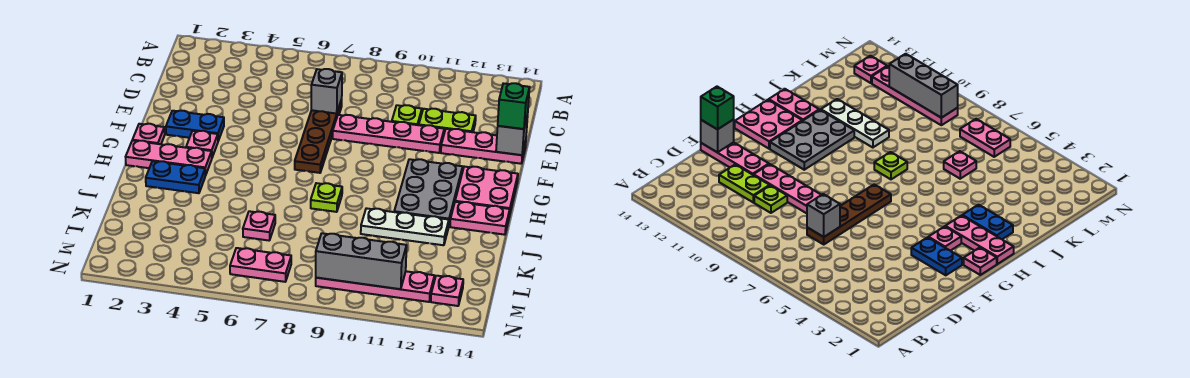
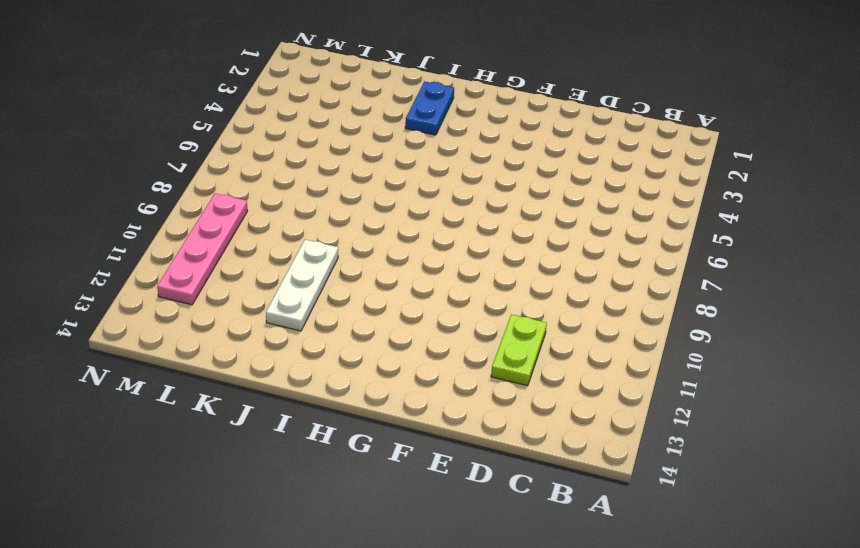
none -> brown plate D7:G7 level 1
none -> lime plate D10 level 1
none -> pink plate E8:E11 level 1

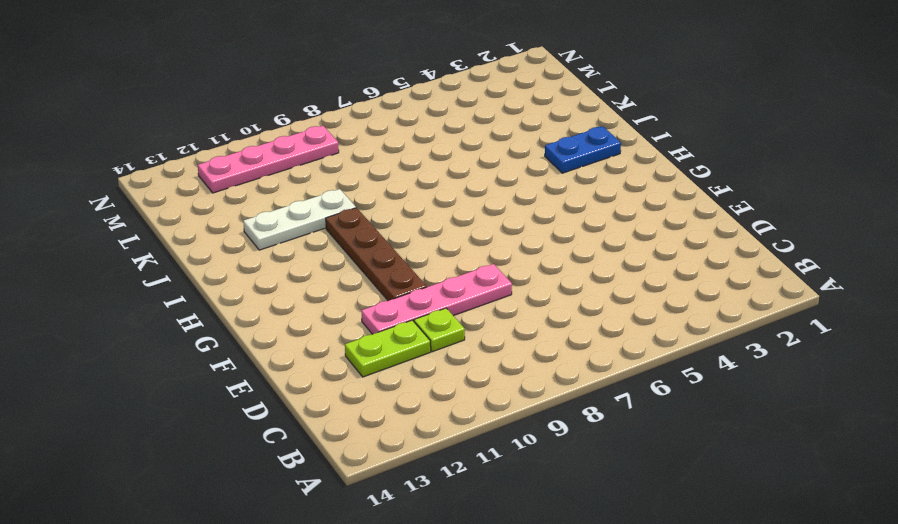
brown plate F10:I10 level 1 -> brown plate D7:G7 level 1
none -> pink plate E12:E14 level 1
none -> blue plate F2:F3 level 1
none -> pink plate G1 level 1

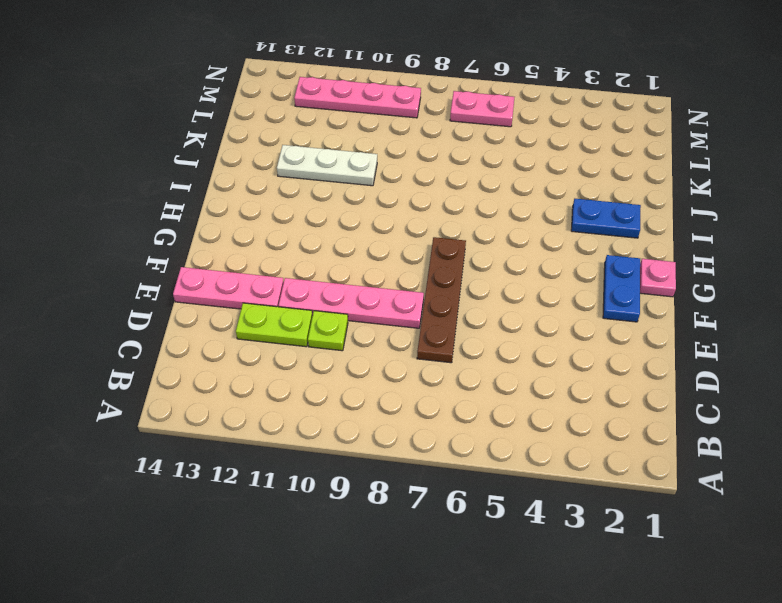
blue plate F2:G2 level 1 -> blue plate F2:F3 level 1
none -> pink plate G3 level 1
none -> grey plate G11:I12 level 1
none -> pink plate G13:H14 level 1

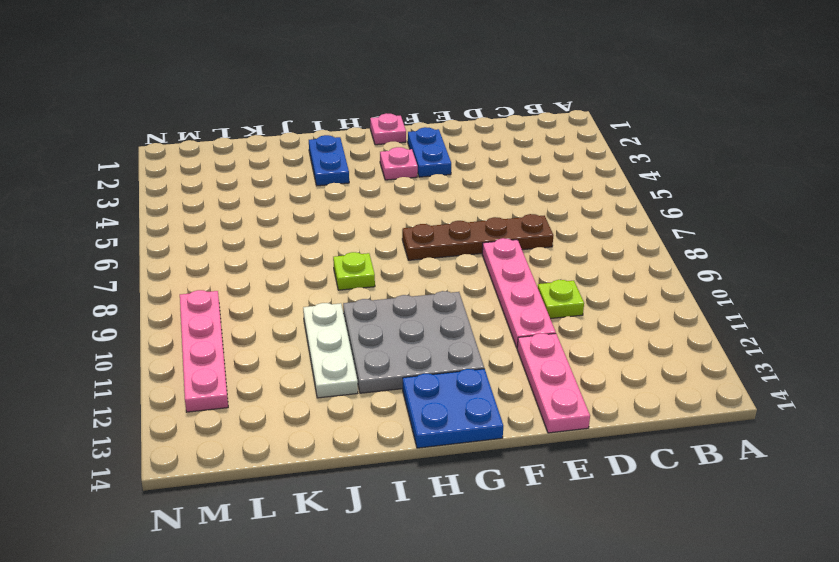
grey plate G10:I12 level 1 -> grey plate G11:I12 level 1
blue plate G13:H14 level 1 -> pink plate G13:H14 level 1
none -> lime plate D11:D12 level 1
none -> pink plate H1:H3 level 1
none -> pink plate I13:I14 level 1

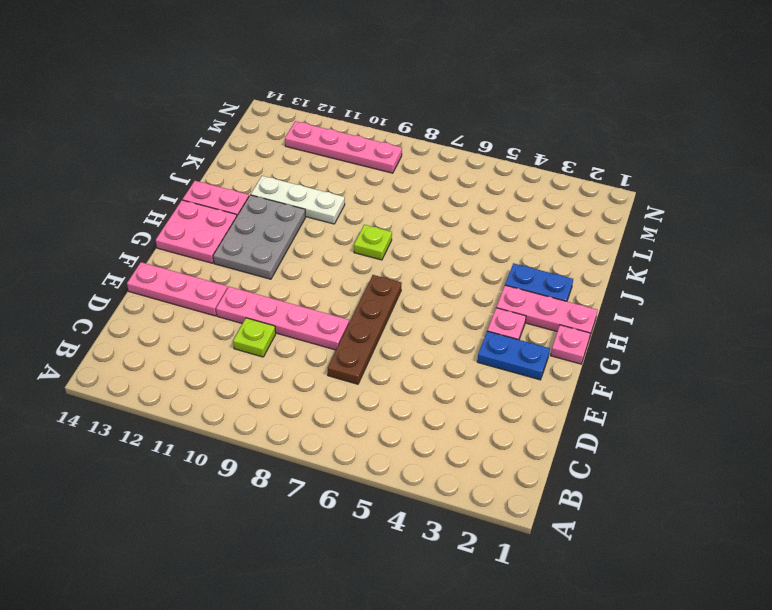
none -> lime plate D11:D12 level 1
none -> pink plate K6 level 1
none -> pink plate M6:M7 level 1

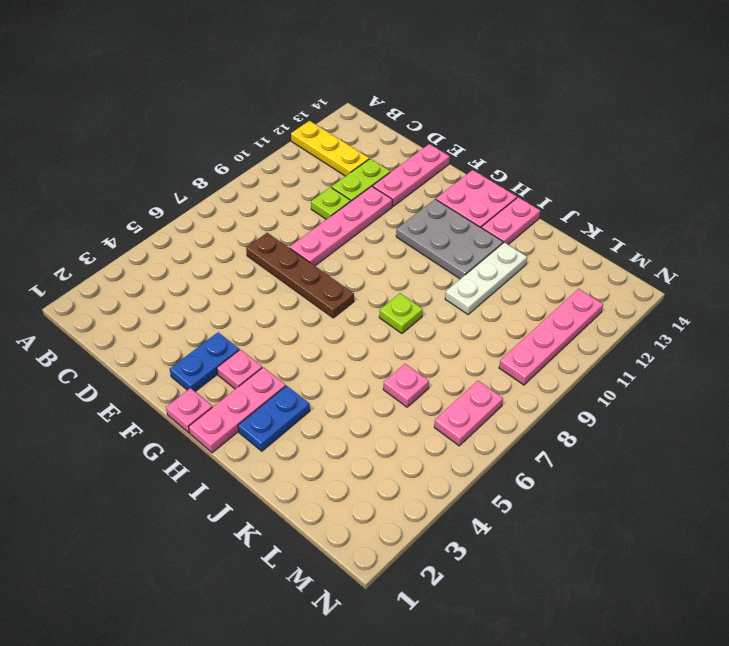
yellow plate A12:C12 level 1 -> none
none -> pink plate M13 level 1
none -> grey brick D7 level 2
none -> grey brick E14 level 2

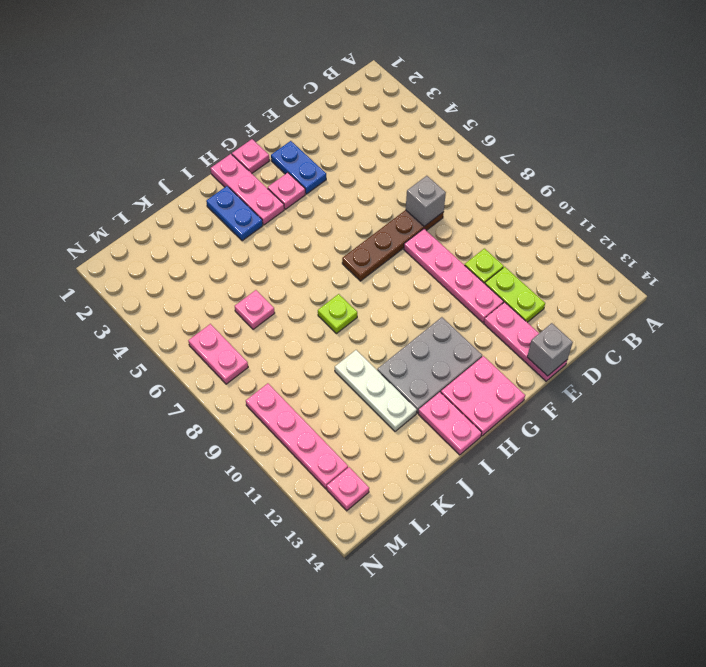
none -> grey brick M9:M11 level 2
none -> green brick E14 level 3

